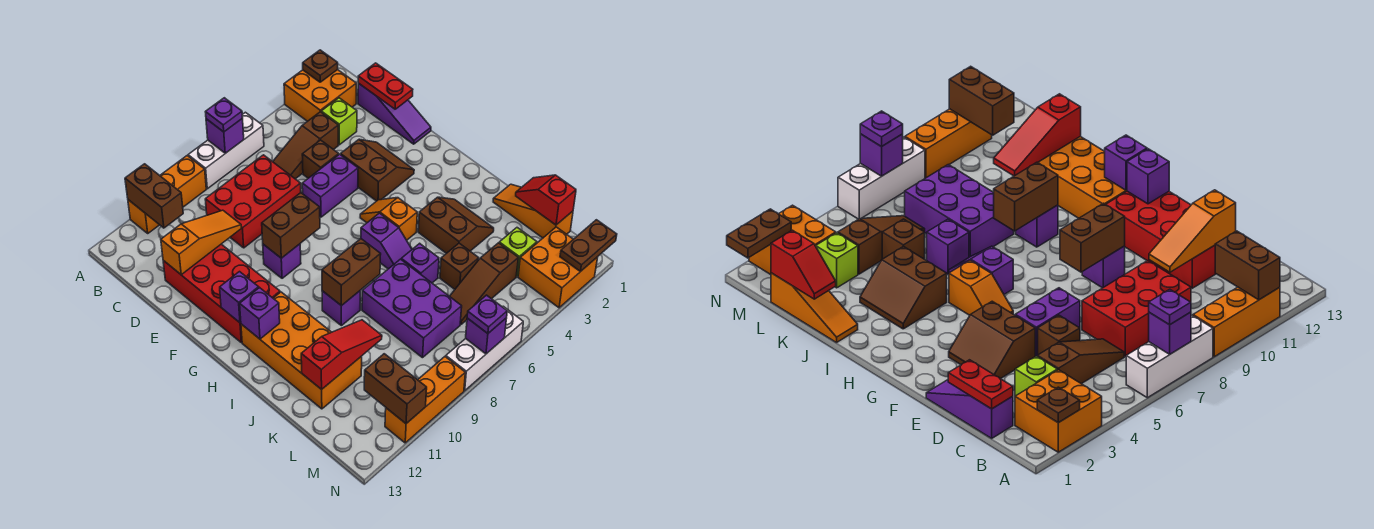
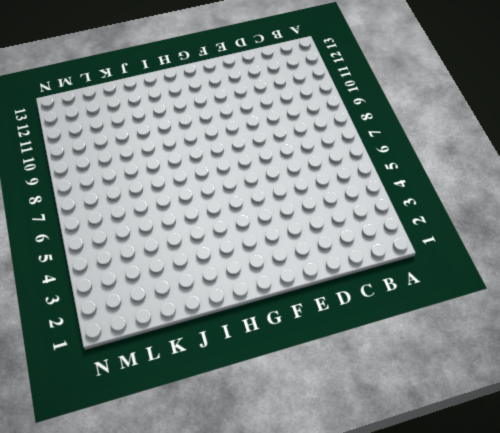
none -> orange brick A2:B3 level 1
none -> white brick A6:A8 level 1
none -> orange brick A9:A11 level 1
none -> purple slope C1:E1 level 1 top C

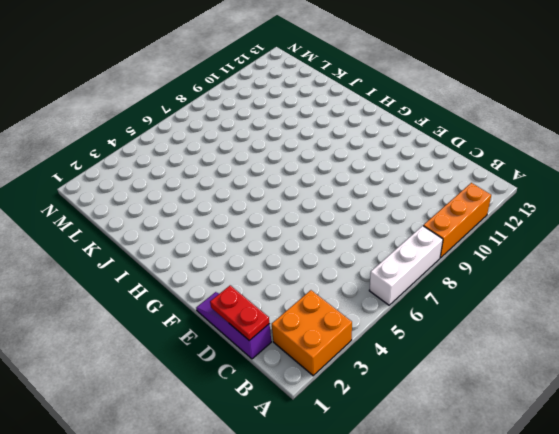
none -> lime brick C3 level 1
none -> brown slope C4:C6 level 1 top 4
none -> red brick C7:D9 level 1
none -> brown brick D5 level 1

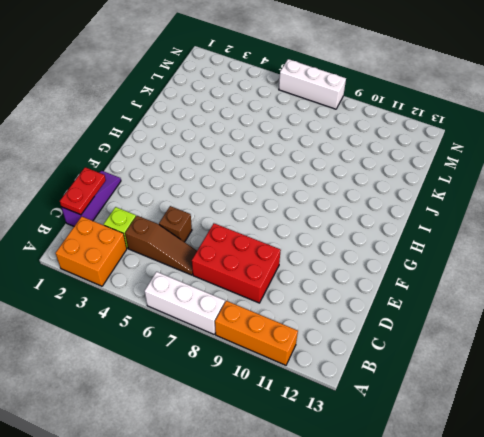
none -> red brick D11:G12 level 1
none -> brown slope E3:F4 level 1 top 4
none -> purple brick E5:E6 level 1
none -> purple brick F9 level 1

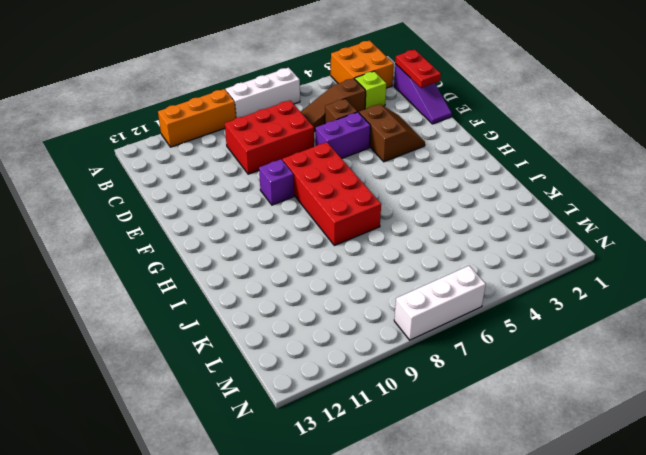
red brick F7:I8 level 1 -> red brick D11:G12 level 1
none -> orange slope G5:H5 level 1 top H
none -> purple slope H6:I6 level 1 top H
none -> orange brick H11:K12 level 1
none -> brown slope I3:J4 level 1 top 4

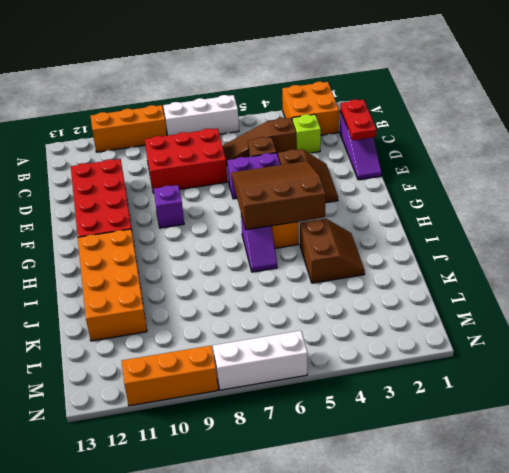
brown slope F4:H6 level 2 top H -> none
none -> purple brick I9 level 1
none -> orange slope J1:L1 level 1 top L
none -> purple brick J6 level 1
none -> purple brick J7:L8 level 1

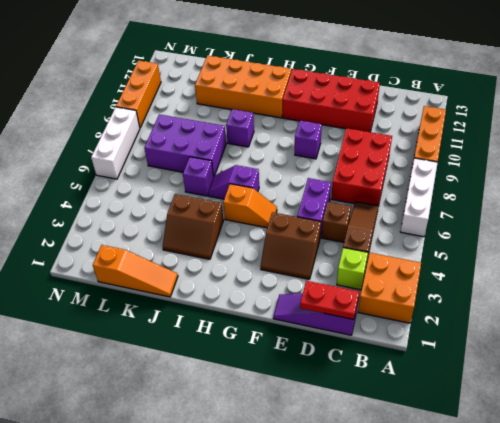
none -> brown brick K5 level 1
none -> lime brick L3 level 1
none -> brown slope L4:L6 level 1 top 4
none -> orange brick M2:N3 level 1

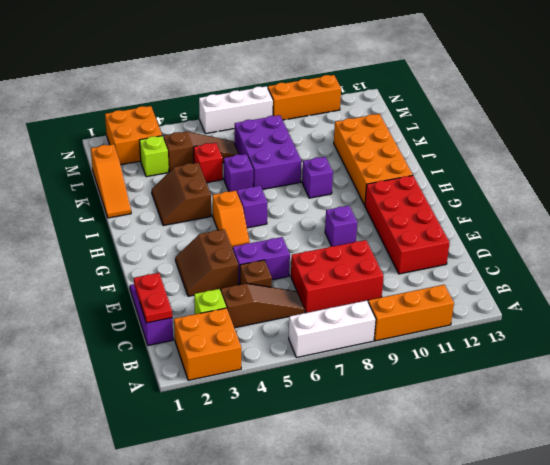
red brick K5 level 1 -> brown brick K5 level 1
none -> brown plate A2 level 2
none -> purple brick A7 level 2
none -> brown brick A11:B11 level 2
none -> orange slope D10:D12 level 2 top 12

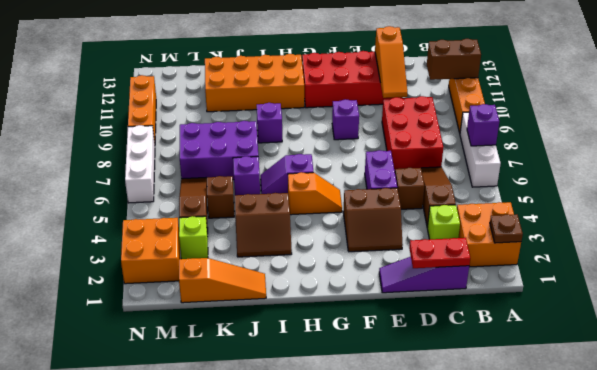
none -> brown brick F8:F9 level 2
none -> purple brick G12 level 2
none -> purple brick H12 level 2
none -> brown brick I8:I9 level 2

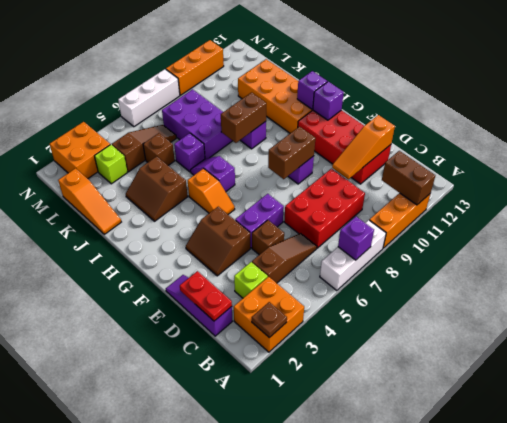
none -> red slope K1:L1 level 2 top L
none -> red slope K10:K12 level 2 top 12
none -> brown brick M11:N11 level 2
none -> brown plate N1:N2 level 2

